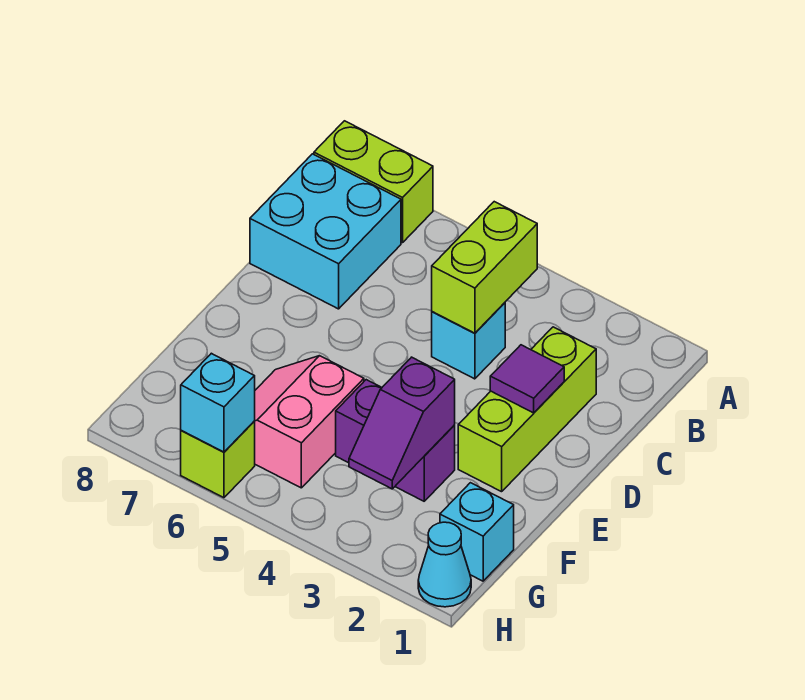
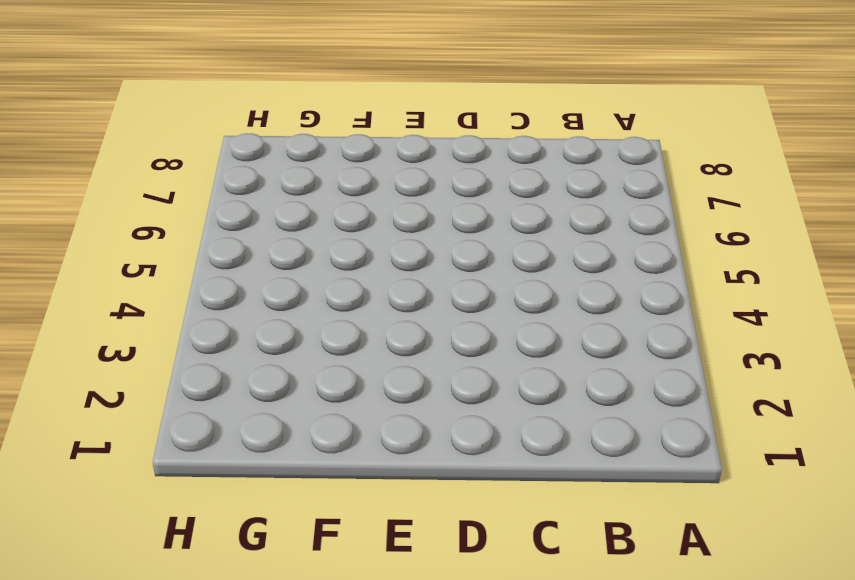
none -> lime brick A7:A8 level 1
none -> cyan brick B7:C8 level 1
none -> lime brick C2:E2 level 1

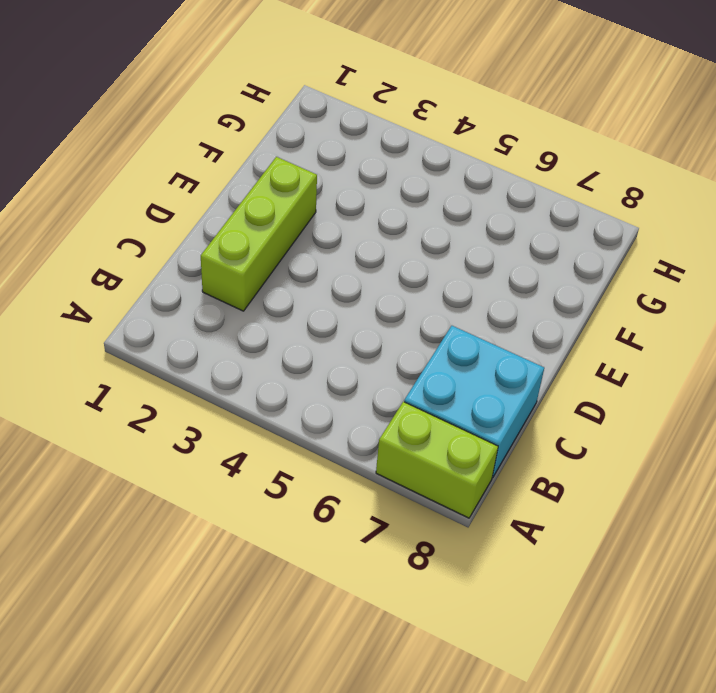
none -> cyan brick C4 level 1
none -> purple brick F3:F4 level 1
none -> pink slope F5:G6 level 1 top 5

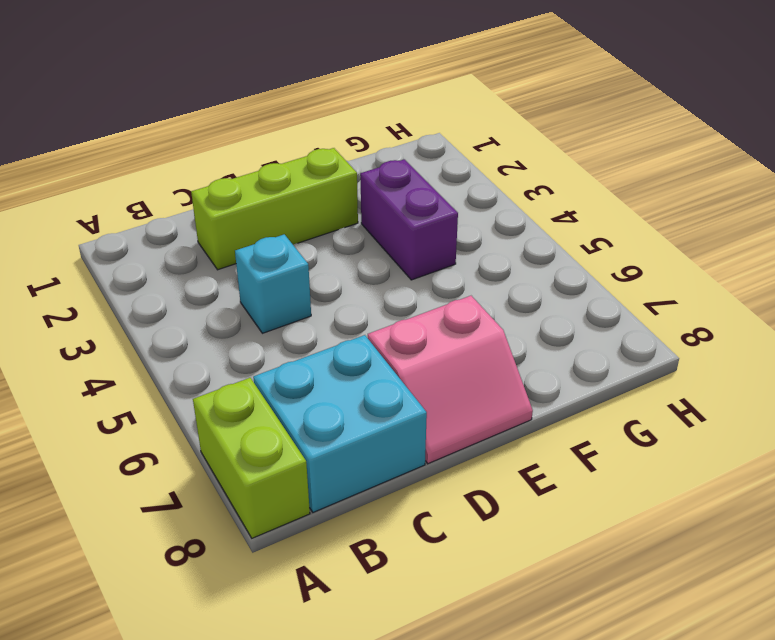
pink slope D7:E8 level 1 top 7 -> pink slope F5:G6 level 1 top 5
none -> cyan brick G1 level 1
none -> cyan cone H1 level 1
none -> lime brick H6 level 1

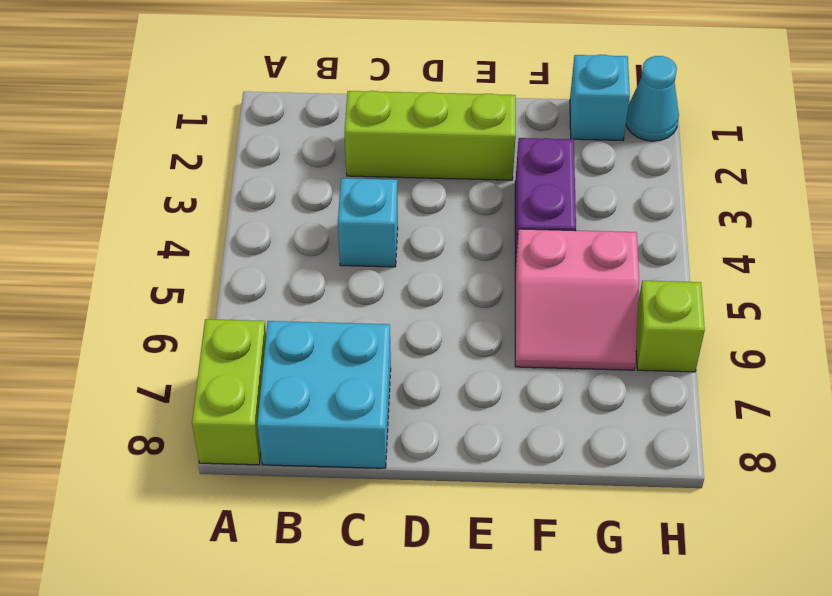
none -> lime brick B4:C4 level 2
none -> purple tile D2 level 2
none -> purple slope F3:G3 level 2 top F

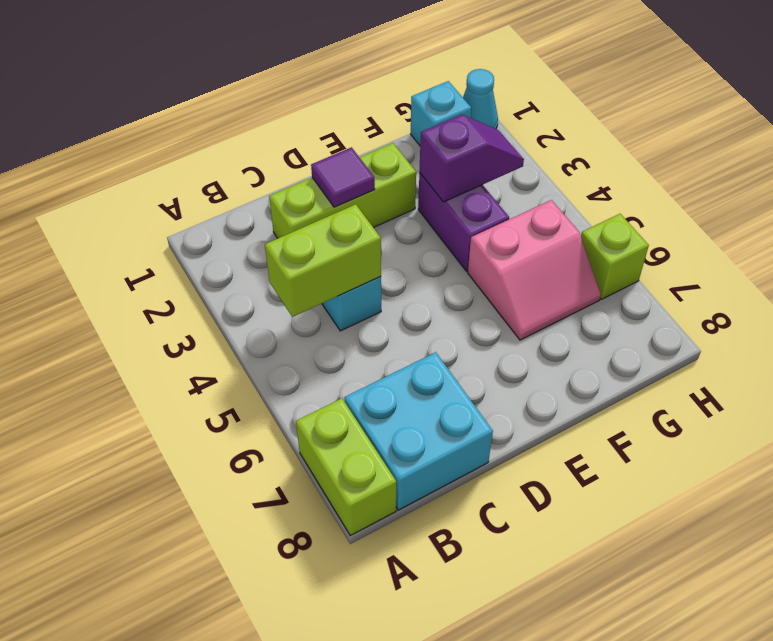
none -> cyan brick H6 level 2

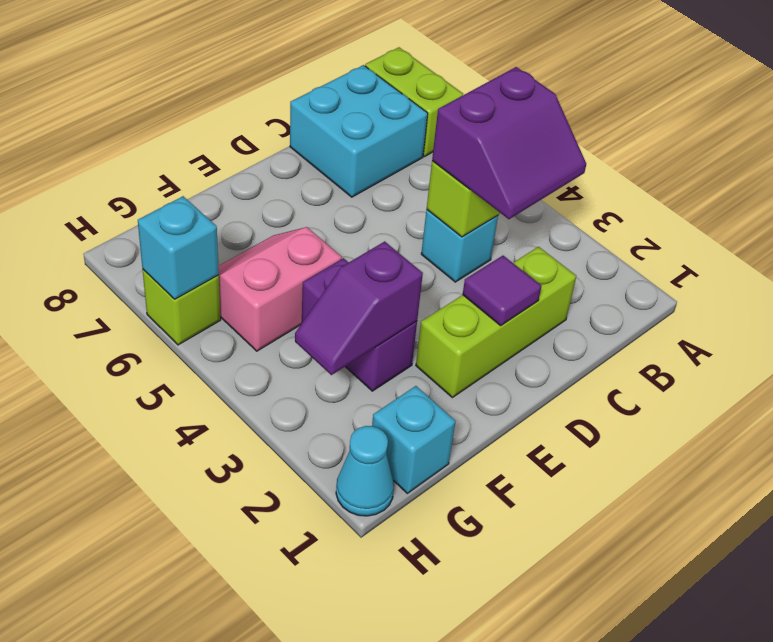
purple slope B3:C4 level 3 top 4 -> none

